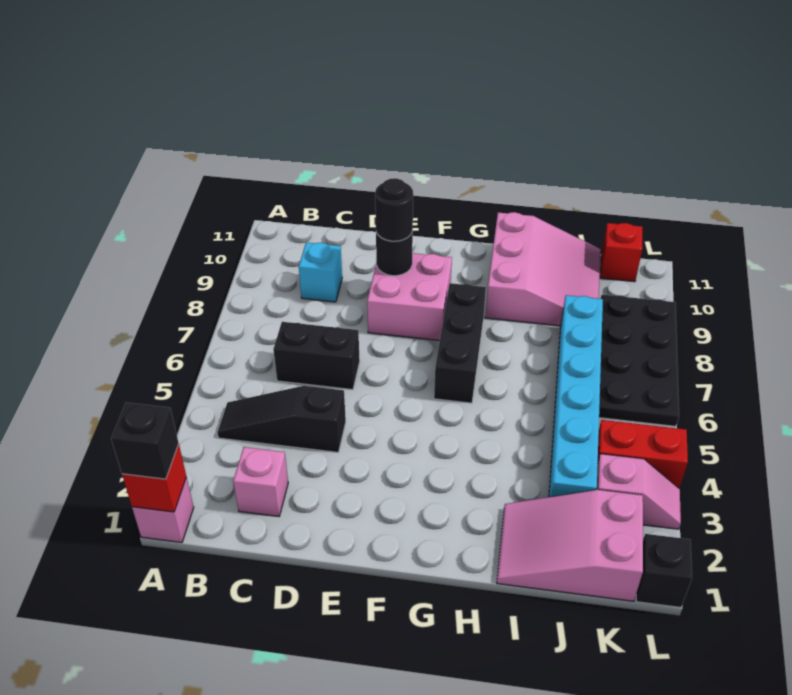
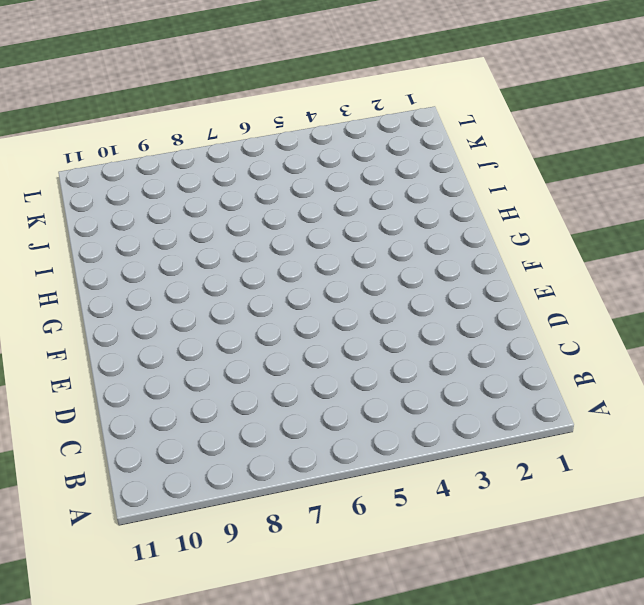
none -> pink brick A1 level 1
none -> black slope B4:D4 level 1 top D
none -> pink brick C2 level 1

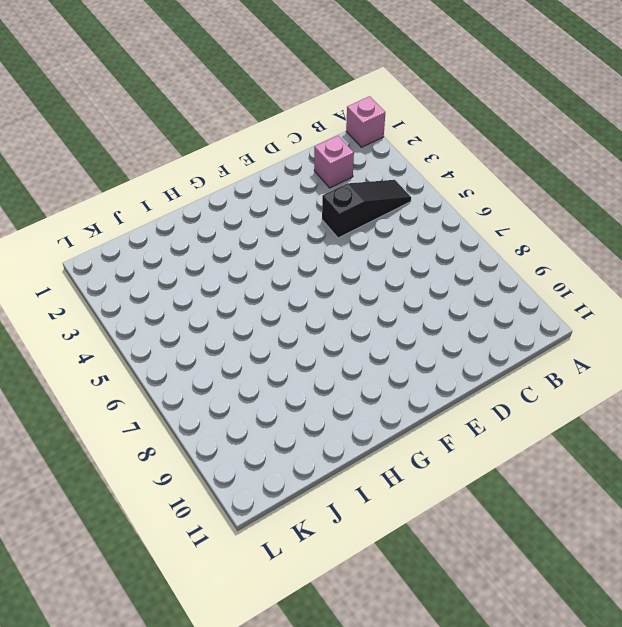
none -> black brick C6:D6 level 1
none -> cyan brick C9 level 1
none -> pink brick E8:F9 level 1

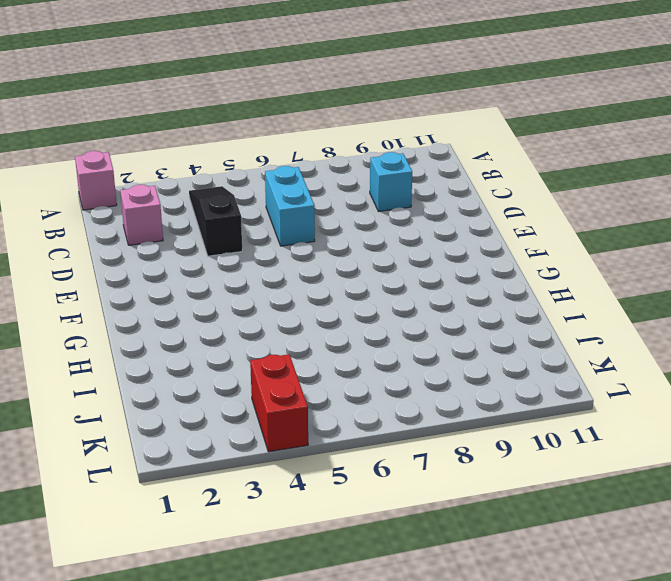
cyan brick C6:D6 level 1 -> black brick C6:D6 level 1
none -> pink brick E8:F9 level 1
none -> black brick G6:G8 level 1
none -> pink slope H9:J11 level 1 top H

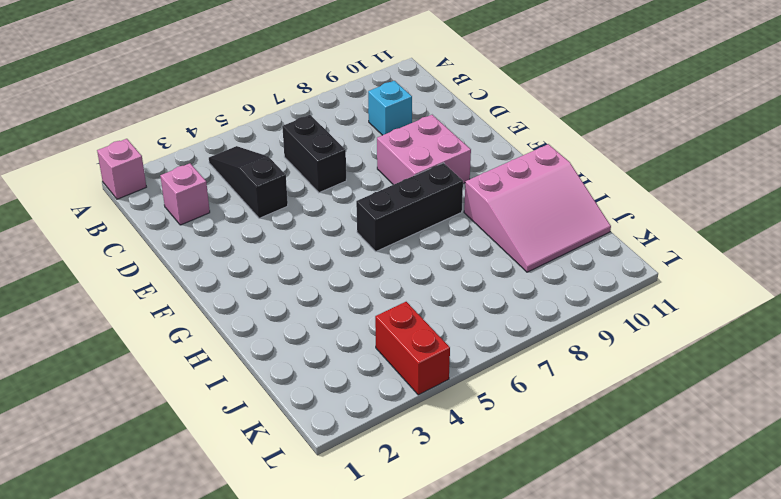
none -> pink slope I1:K2 level 1 top K
none -> cyan brick J3:J8 level 1
none -> pink slope K3:L3 level 1 top K

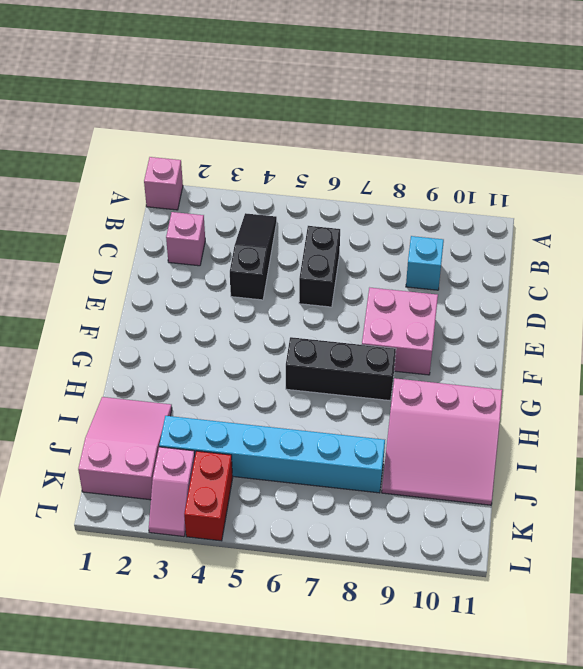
none -> black plate K6:L9 level 1
none -> red brick K11 level 1
none -> black brick L1 level 1

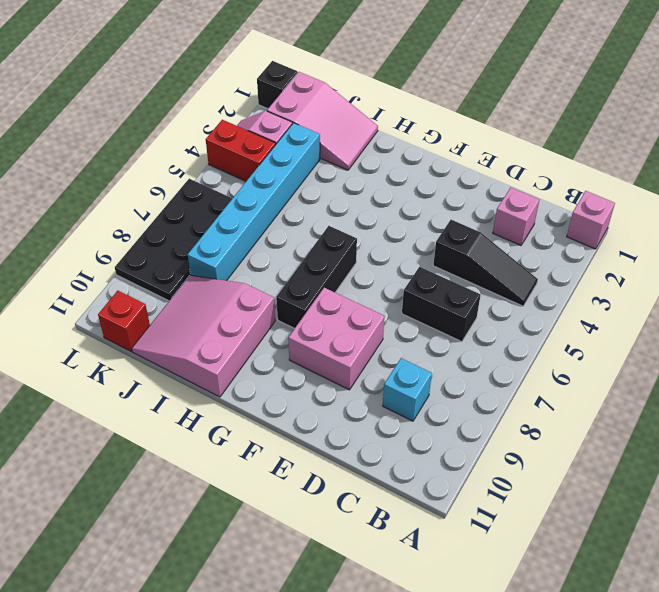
none -> red brick A1 level 2
none -> black round brick E9 level 2
none -> black brick A1 level 3

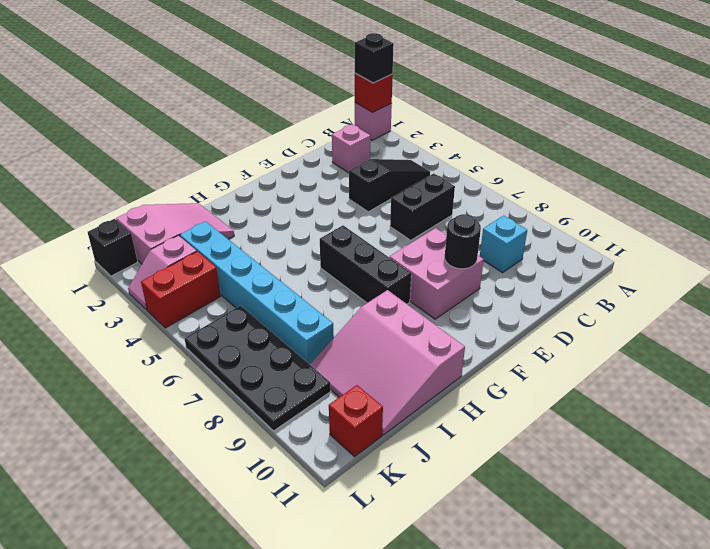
none -> black round brick E9 level 3

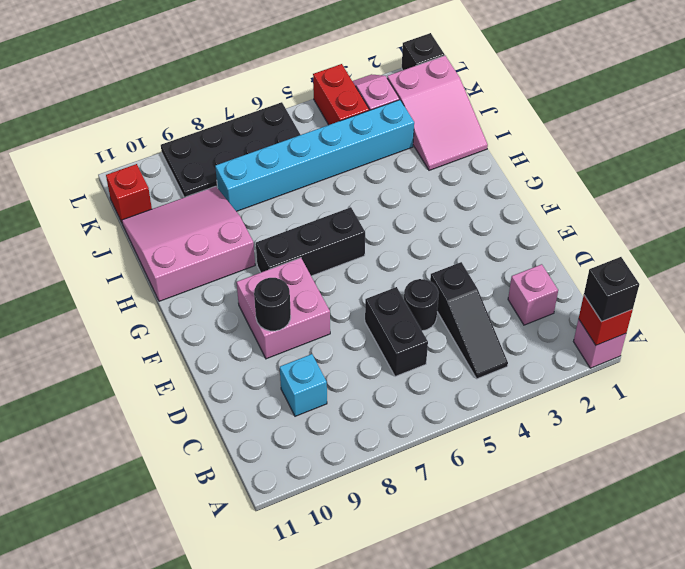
black round brick D5 level 1 -> black round brick E9 level 3

